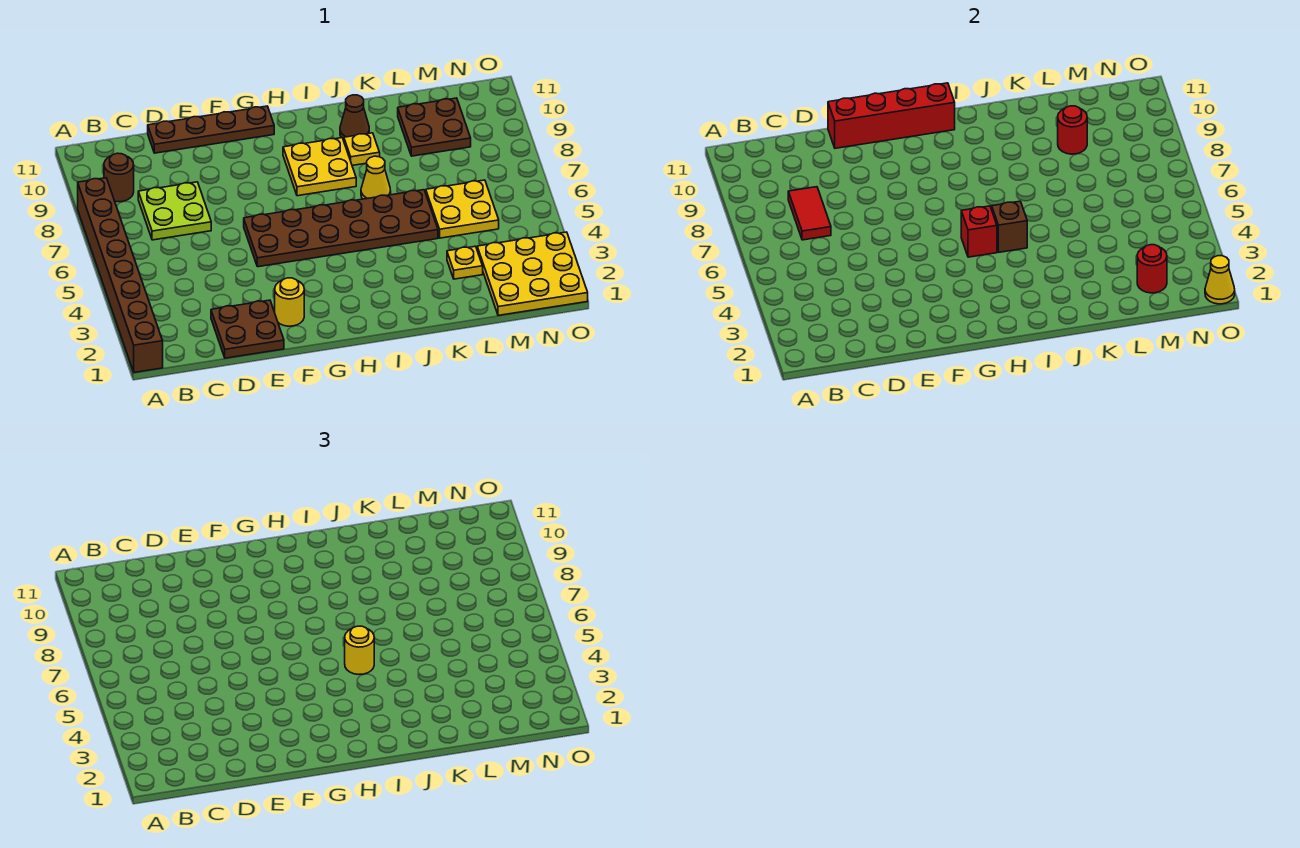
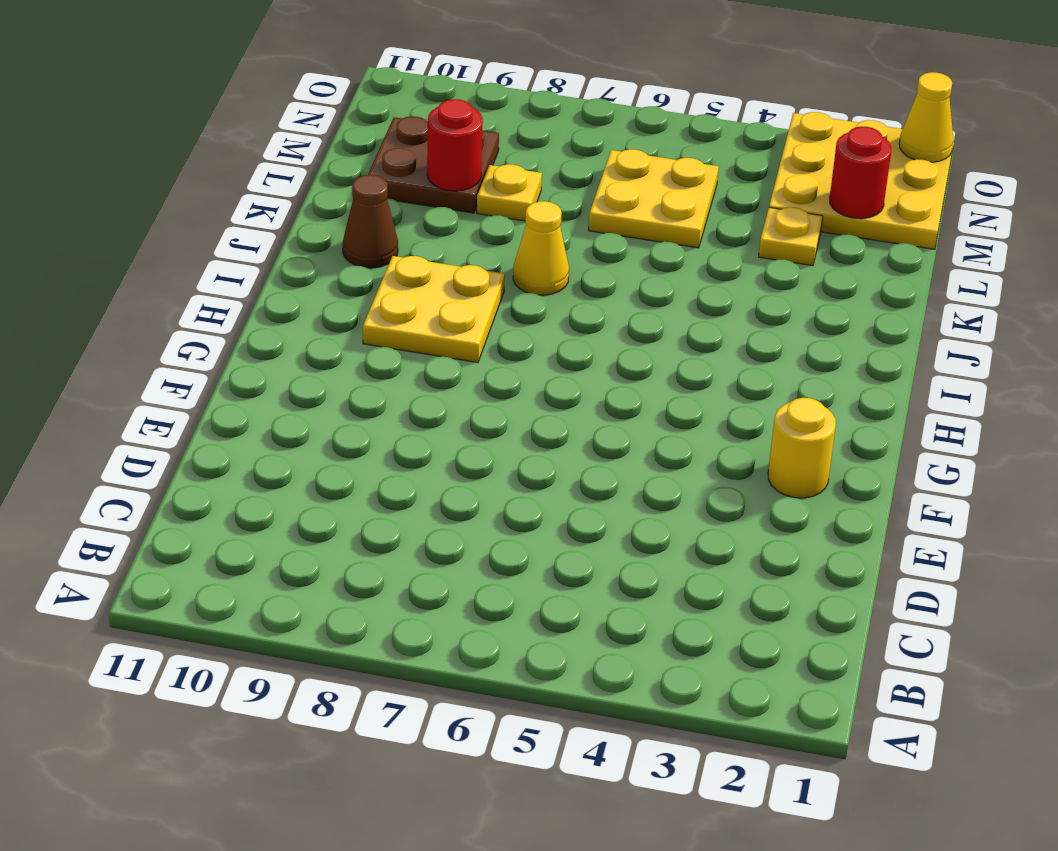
yellow plate L8 level 1 -> yellow plate J9 level 1
none -> brown brick A1:A8 level 1
none -> brown round brick B9 level 1
none -> lime plate C7:D8 level 1

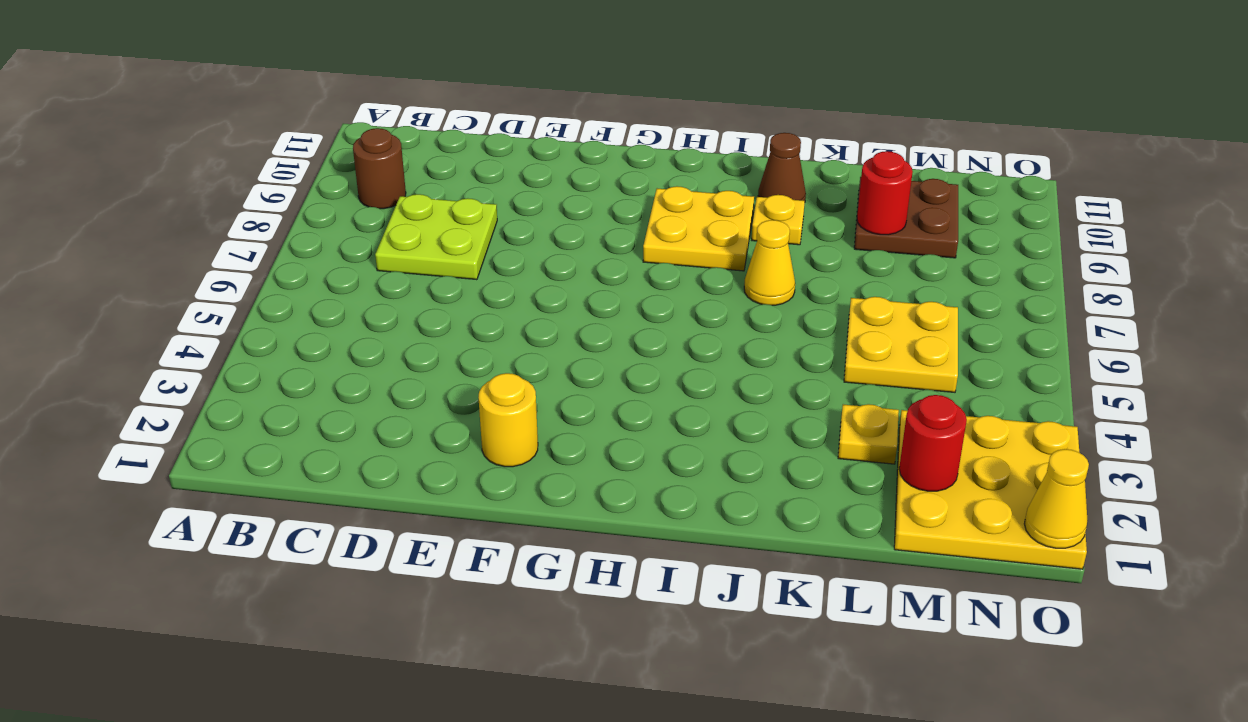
none -> brown brick A1:A8 level 1
none -> brown plate D1:E2 level 1
none -> brown plate D11:G11 level 1

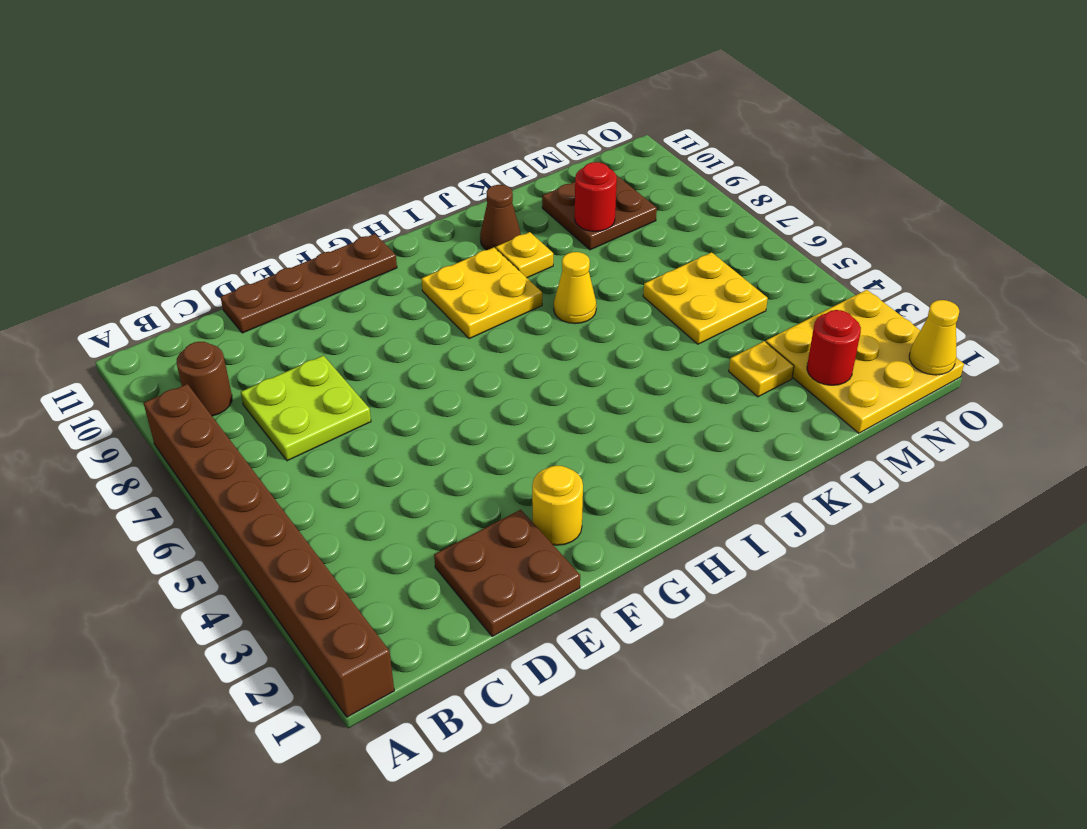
none -> brown plate F5:K6 level 1
none -> red tile C7:C8 level 2
none -> red brick E11:H11 level 2

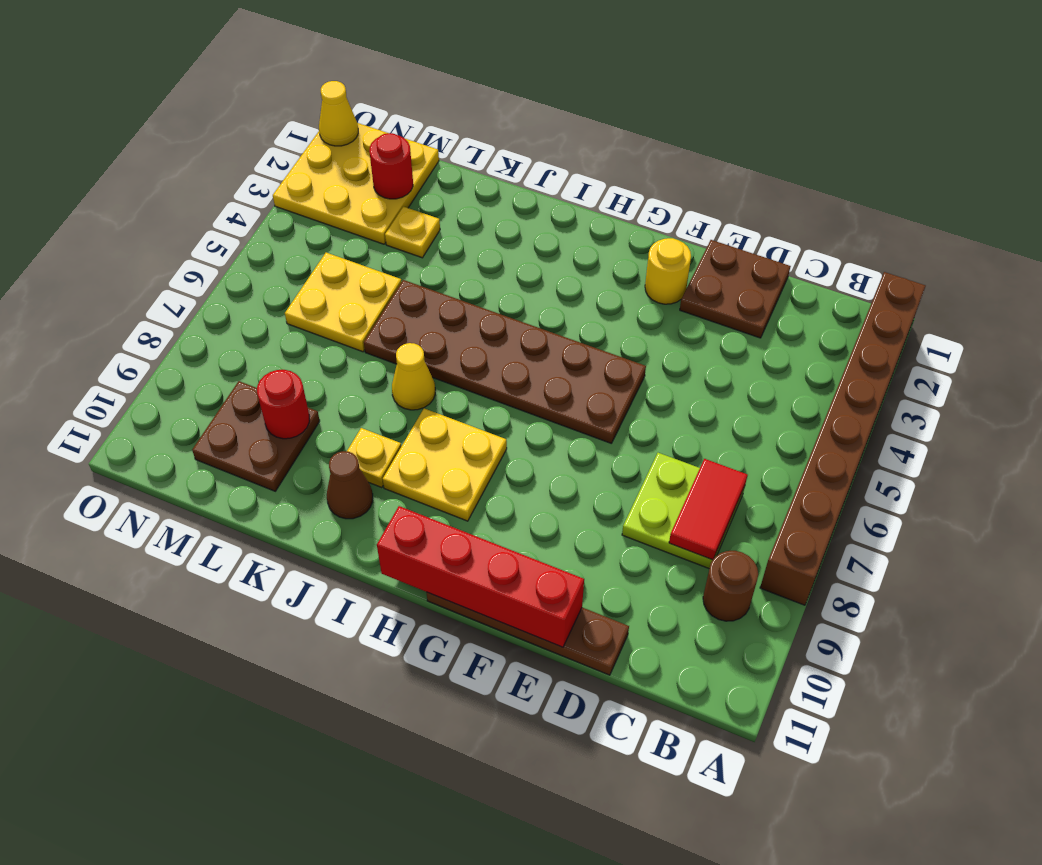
none -> red brick H5 level 2
none -> brown brick I5 level 2
none -> yellow round brick I5 level 3

